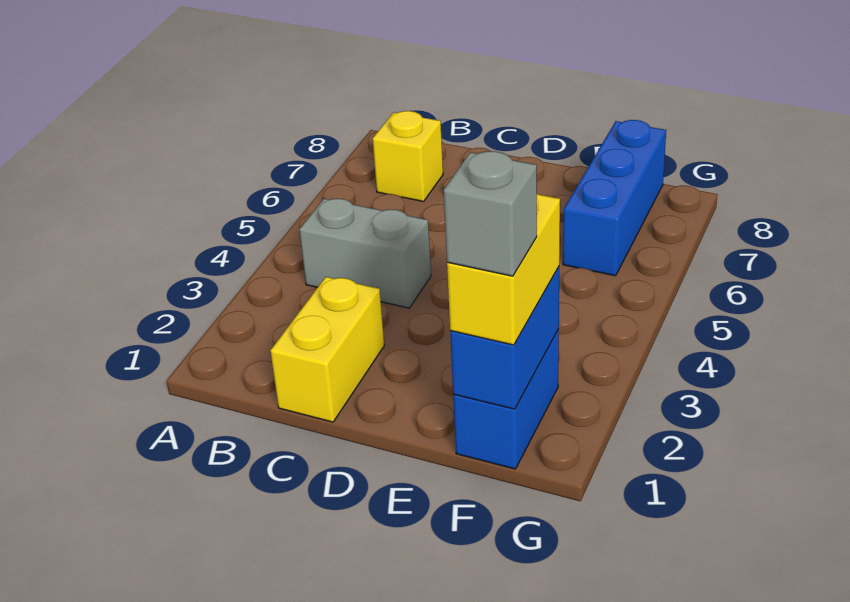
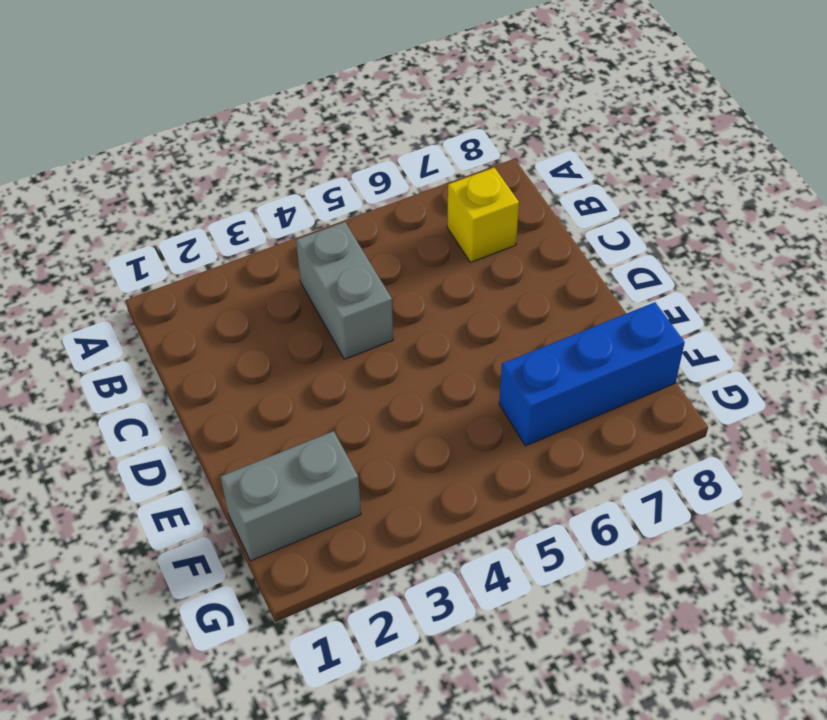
grey brick F1:F2 level 1 -> blue brick F1:F2 level 1
none -> yellow brick C1:C2 level 1
none -> blue brick F1:F2 level 2

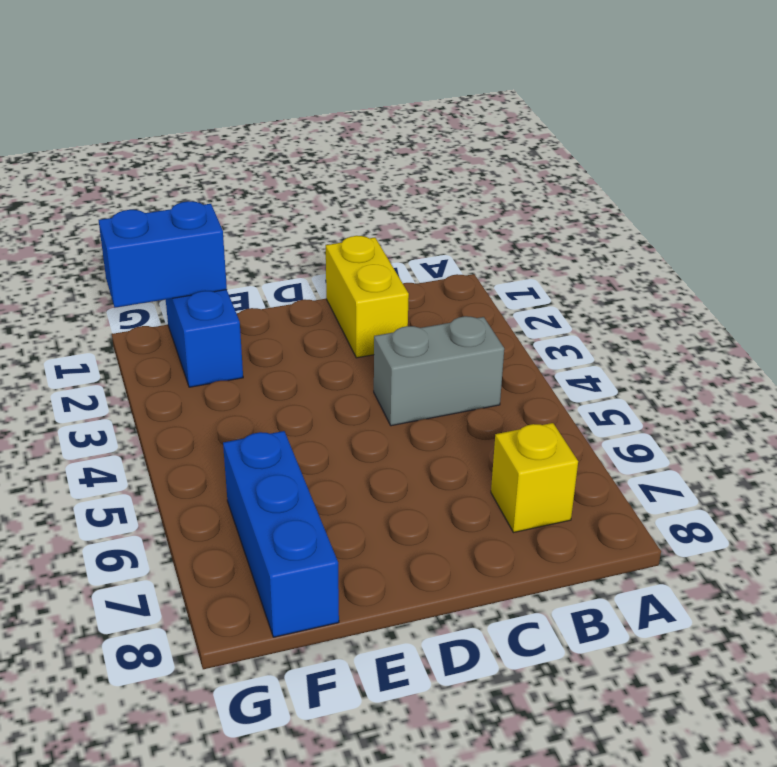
blue brick F1:G1 level 2 -> blue brick F1:F2 level 2
none -> yellow brick F1:F2 level 3
none -> grey brick F1 level 4

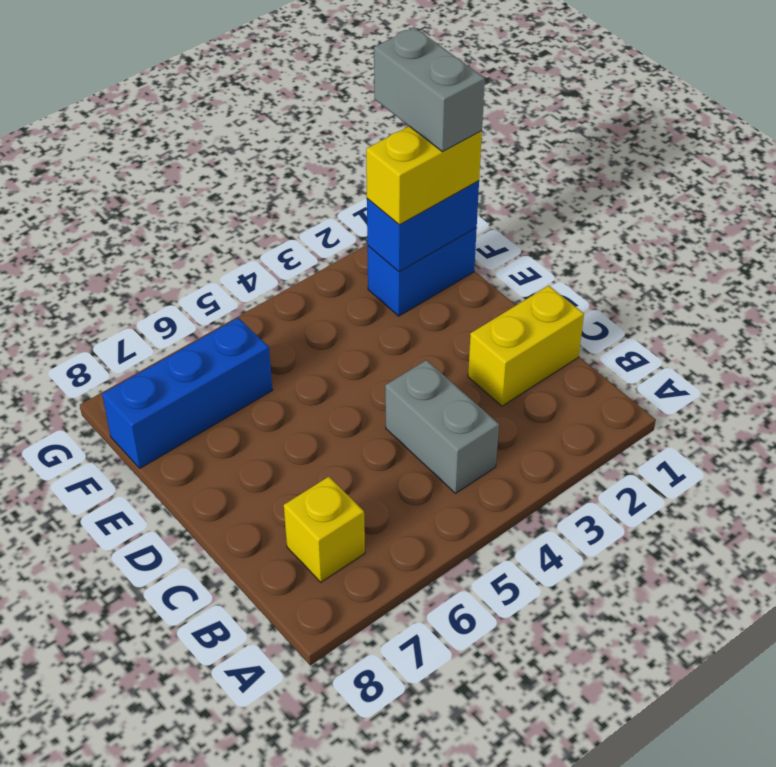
grey brick F1:G1 level 4 -> grey brick F1 level 4

